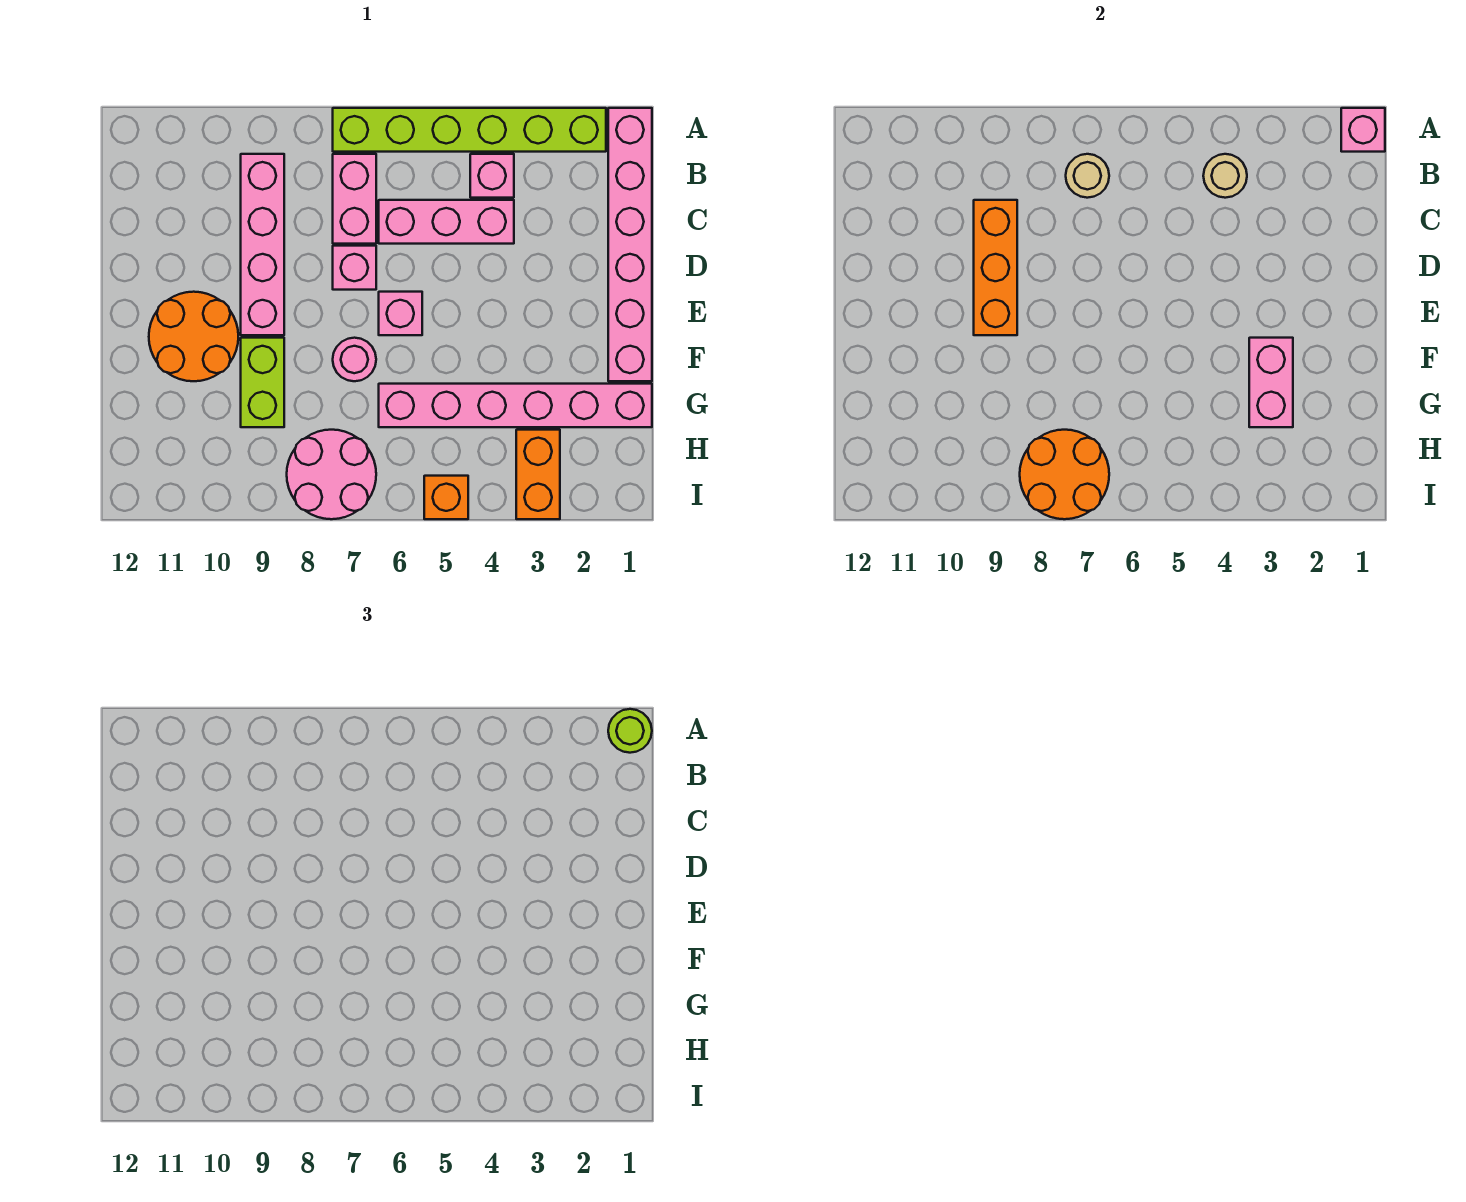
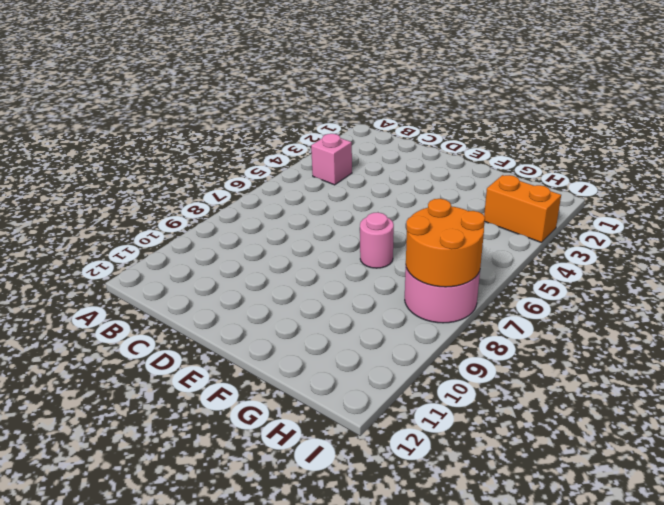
none -> pink brick A1:F1 level 1
none -> lime brick A2:A7 level 1
none -> pink brick B7:C7 level 1

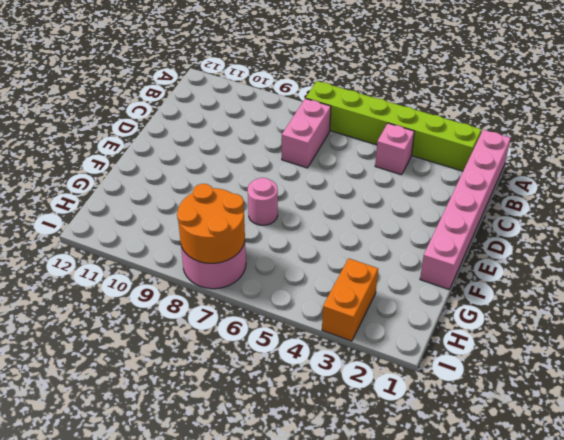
none -> pink brick B9:E9 level 1
none -> pink brick C4:C6 level 1
none -> pink brick D7 level 1

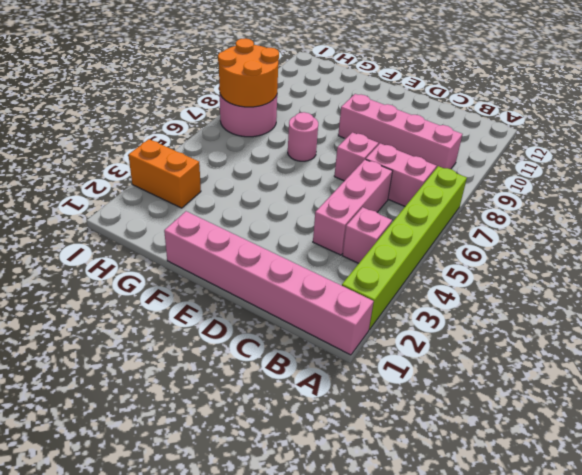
none -> pink brick E6 level 1
none -> orange round brick E10:F11 level 1
none -> lime brick F9:G9 level 1

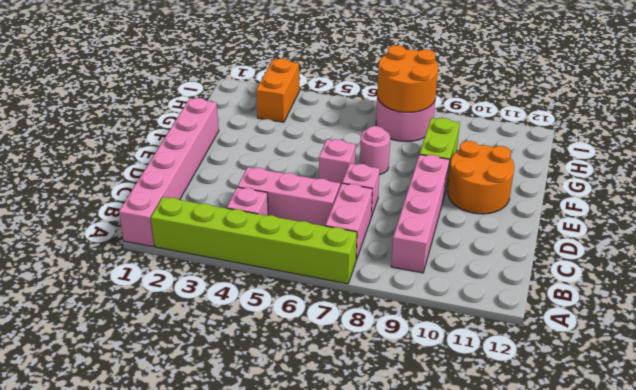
none -> pink brick G1:G6 level 1
none -> orange brick I5 level 1
none -> pink brick A1 level 2

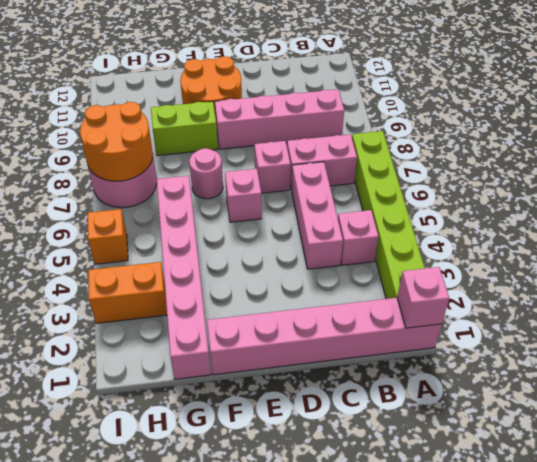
none -> tan round brick B4 level 2
none -> tan round brick B7 level 2
none -> orange brick C9:E9 level 2

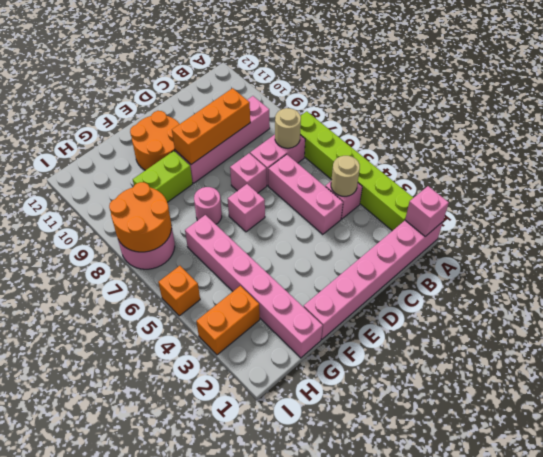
none -> pink brick F3:G3 level 2
none -> lime round brick A1 level 3

